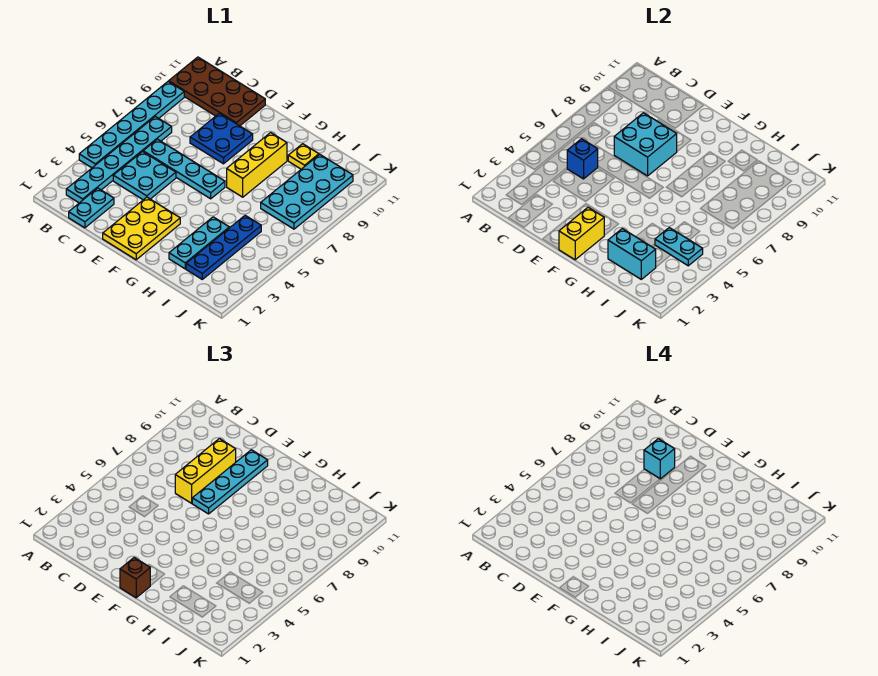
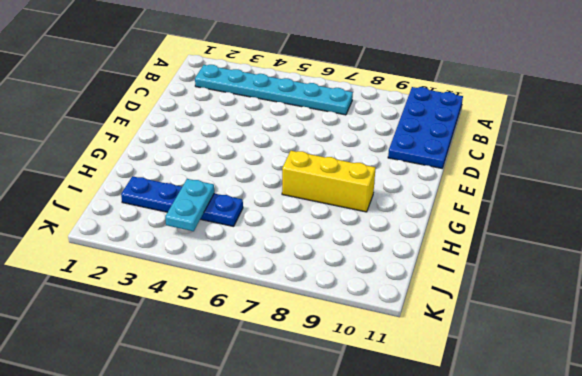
blue plate A10:D11 level 1 -> brown plate A10:D11 level 1
none -> cyan plate A4:A9 level 1
none -> cyan plate C1:C2 level 1
none -> cyan plate C4:D5 level 1

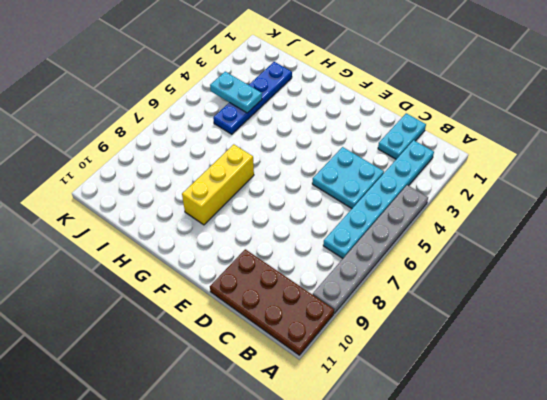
grey plate A4:A9 level 1 -> cyan plate A4:A9 level 1
none -> cyan plate C6:F6 level 1
none -> blue plate D8:E9 level 1
none -> yellow plate E1:F3 level 1

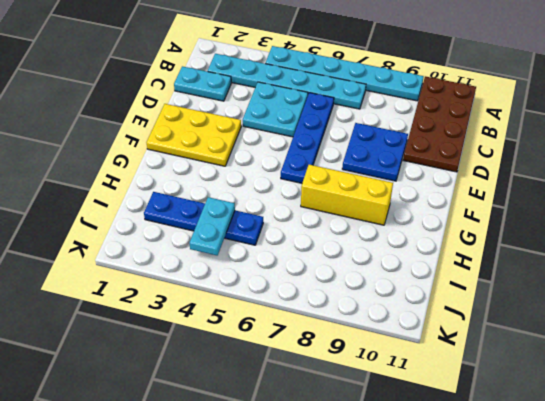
blue plate C6:F6 level 1 -> cyan plate C6:F6 level 1
none -> cyan plate H2:H4 level 1
none -> yellow plate H10 level 1
none -> cyan plate I7:J10 level 1

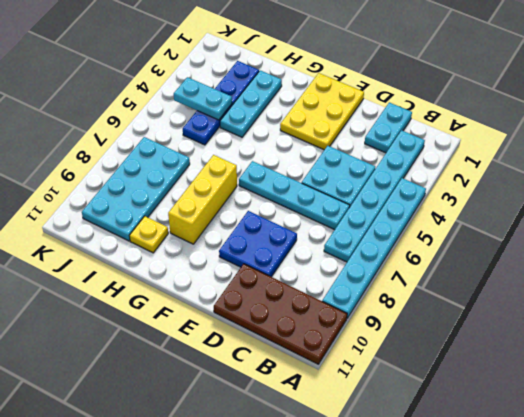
none -> blue brick C5 level 2
none -> cyan brick D7:E8 level 2
none -> yellow brick F1:F2 level 2

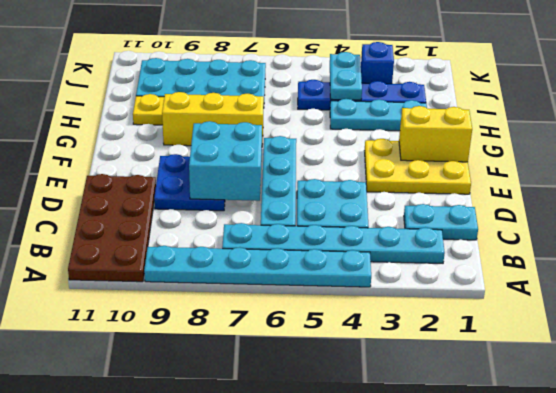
blue brick J3 level 1 -> blue brick C5 level 2
none -> cyan brick H2:I2 level 2
none -> yellow brick D7:D9 level 3
none -> cyan plate E7:E10 level 3

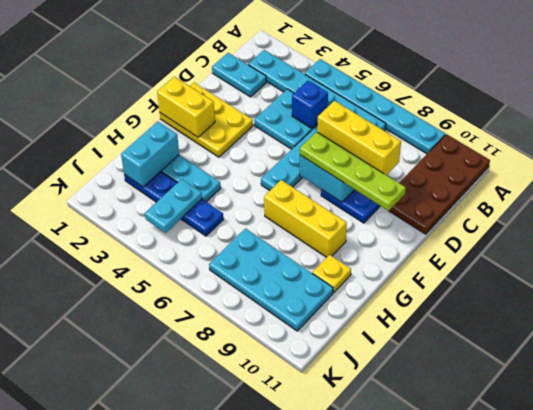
lime plate E7:E10 level 3 -> cyan plate E7:E10 level 3
none -> brown brick F1 level 3
none -> cyan brick D9 level 4

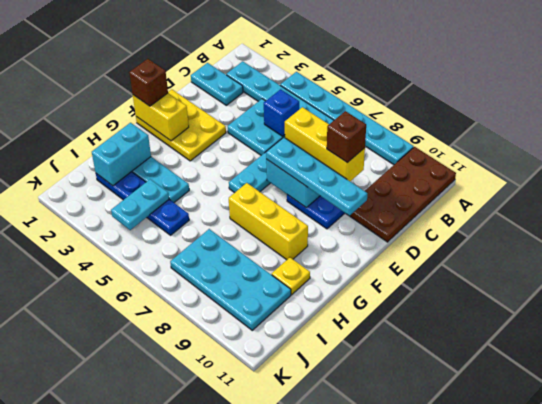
brown brick D9 level 4 -> cyan brick D9 level 4

